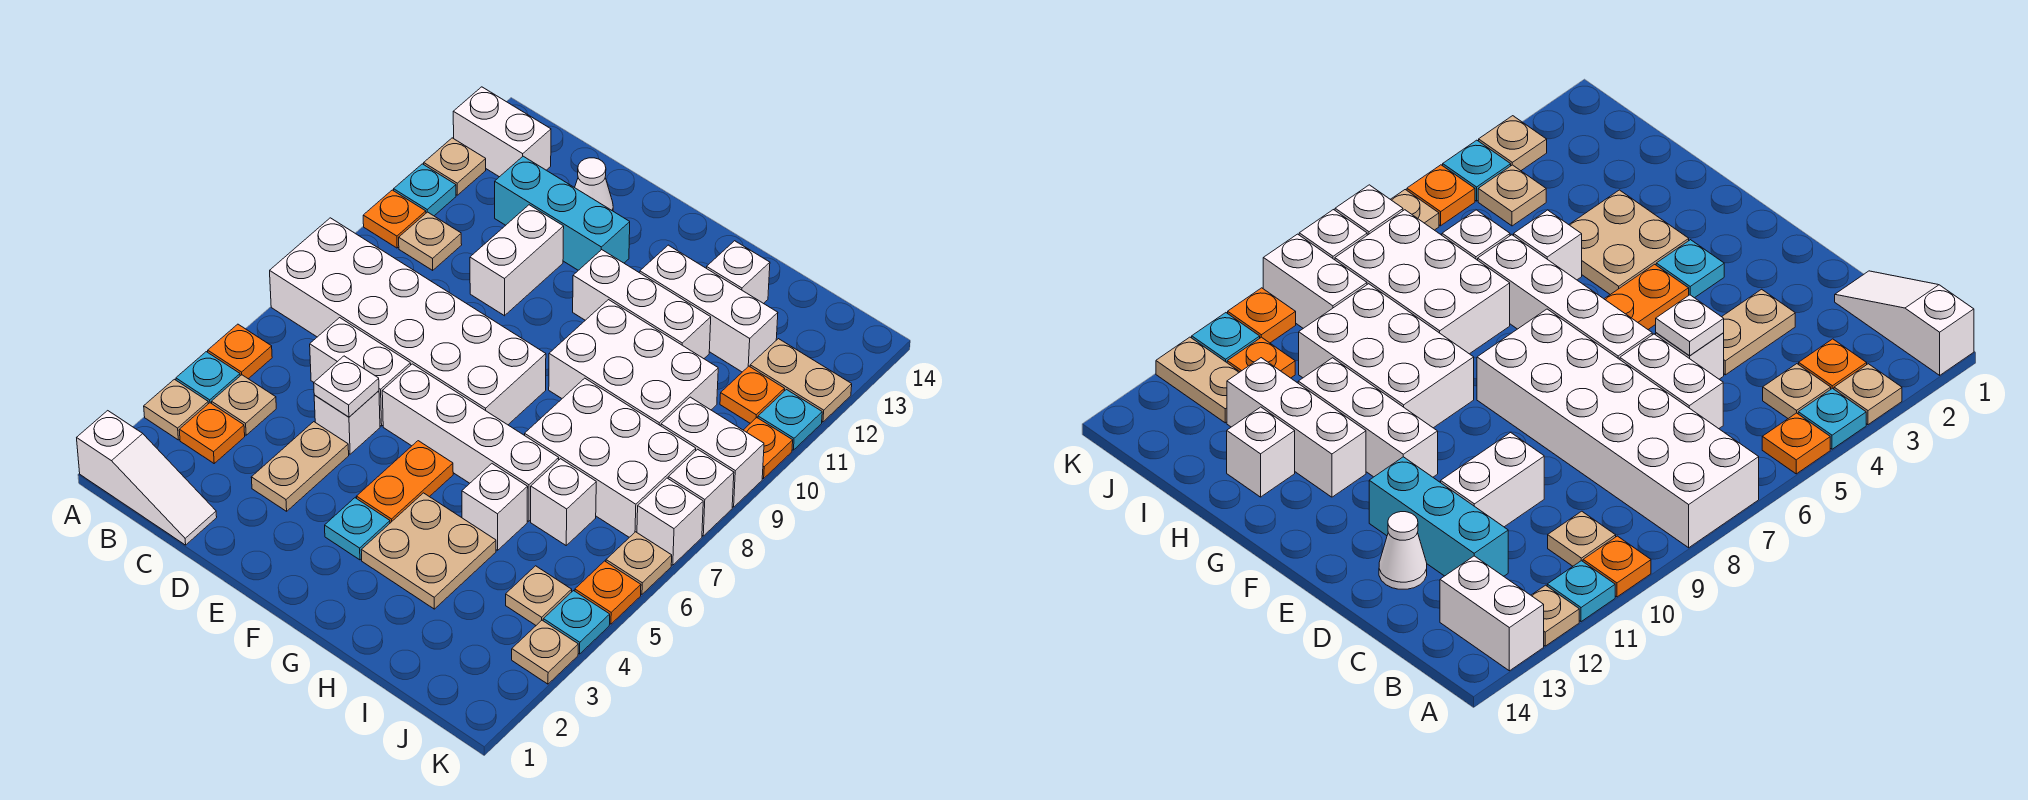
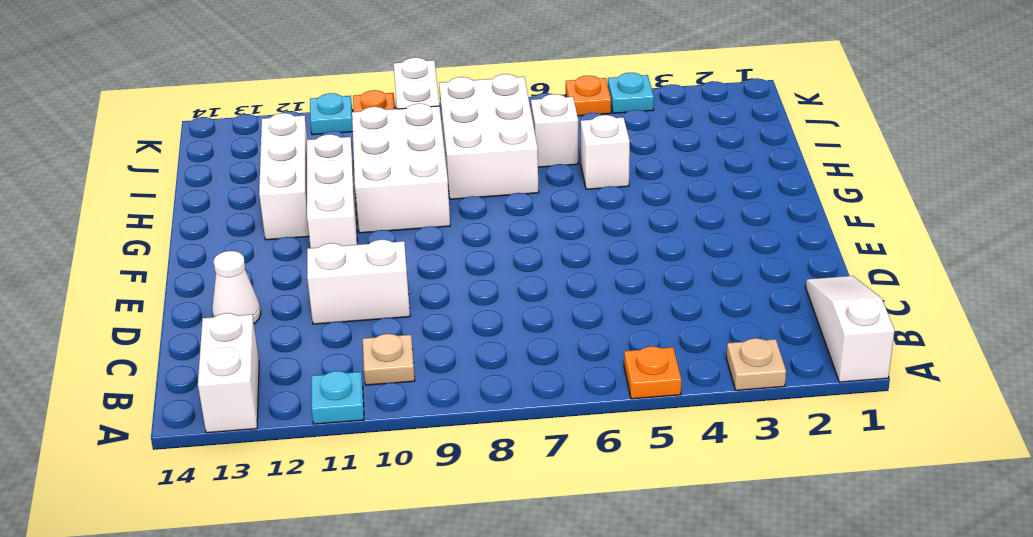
none -> cyan plate A4 level 1
none -> white brick A7:F8 level 1
none -> orange plate A10 level 1
none -> tan plate A12 level 1

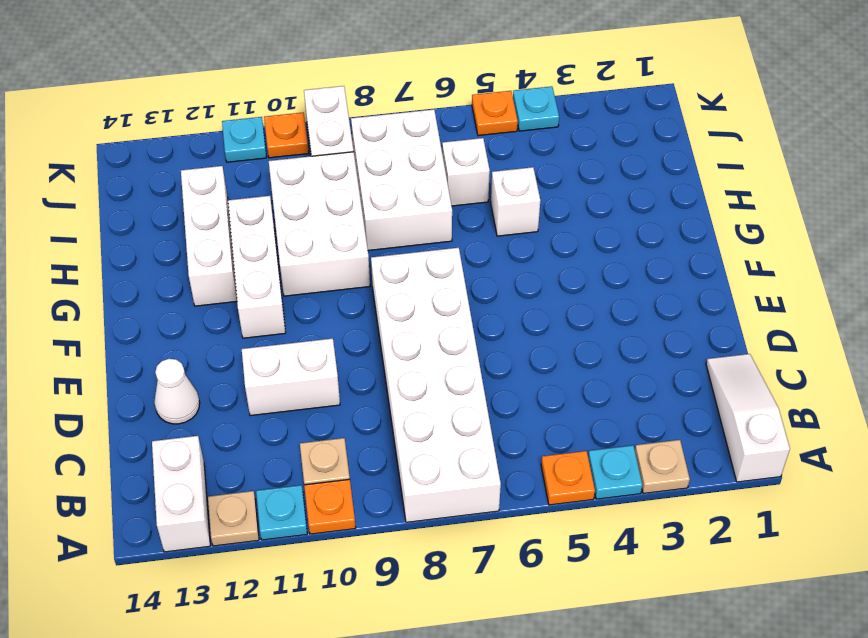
none -> orange plate B3 level 1
none -> tan plate B4 level 1
none -> white brick C6:D6 level 1
none -> cyan brick C12:E12 level 1

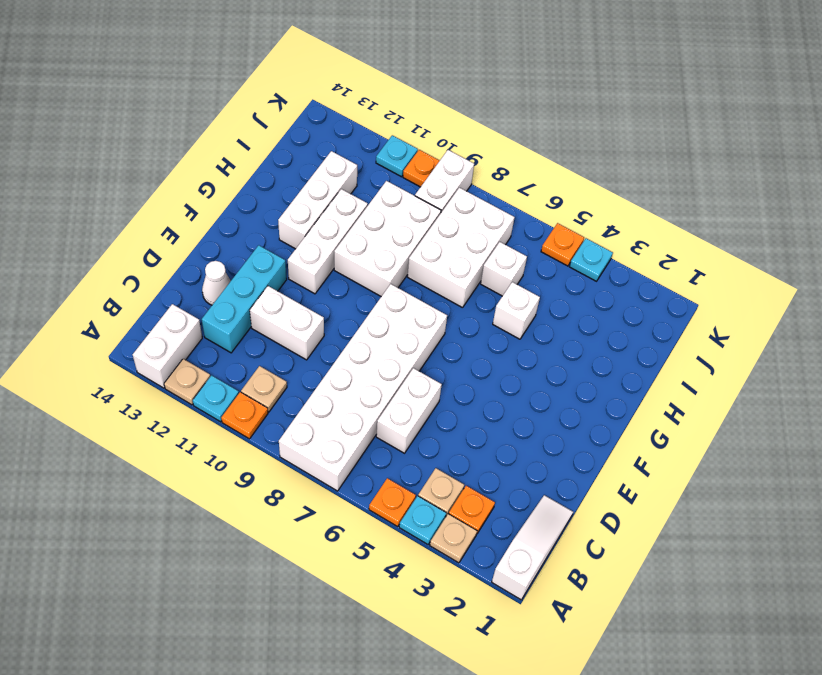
none -> tan plate D3:D4 level 1
none -> white brick D5 level 1
none -> white brick E6:H6 level 1
none -> cyan plate F3 level 1

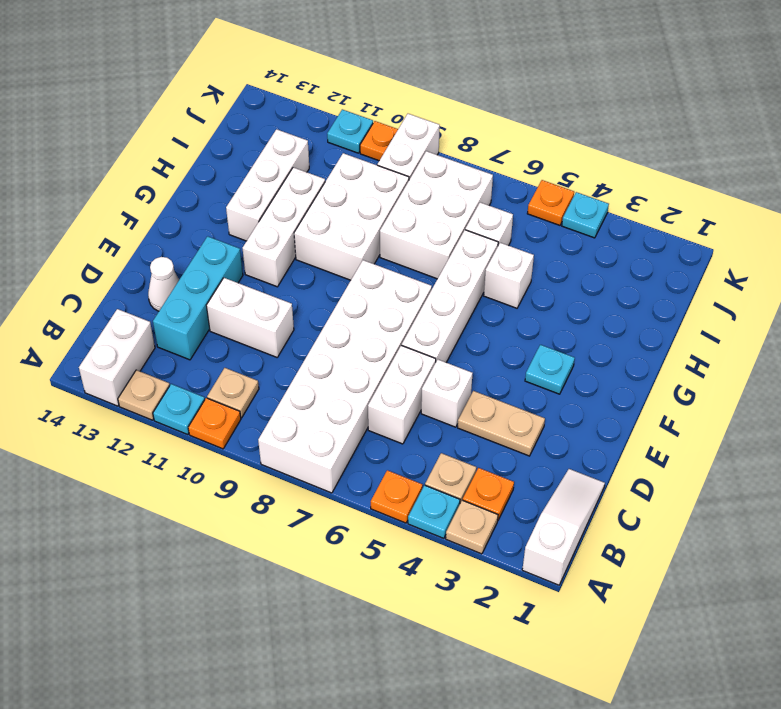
none -> orange plate F4:F5 level 1
none -> tan plate G3:H4 level 1
none -> white brick H13 level 1
none -> tan plate J4 level 1

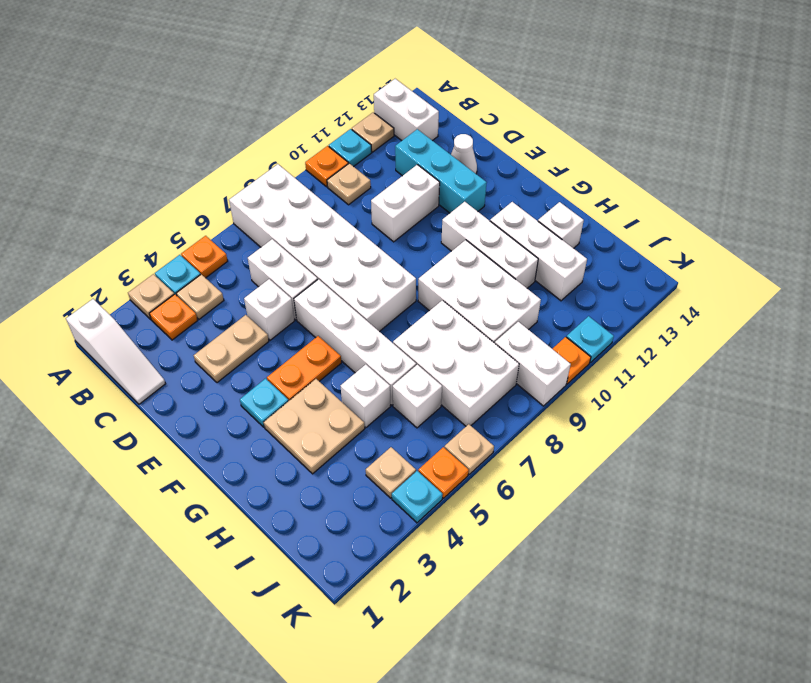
none -> orange plate J11 level 1
none -> tan plate J12:K12 level 1
none -> tan plate K3 level 1
none -> white brick K7 level 1

